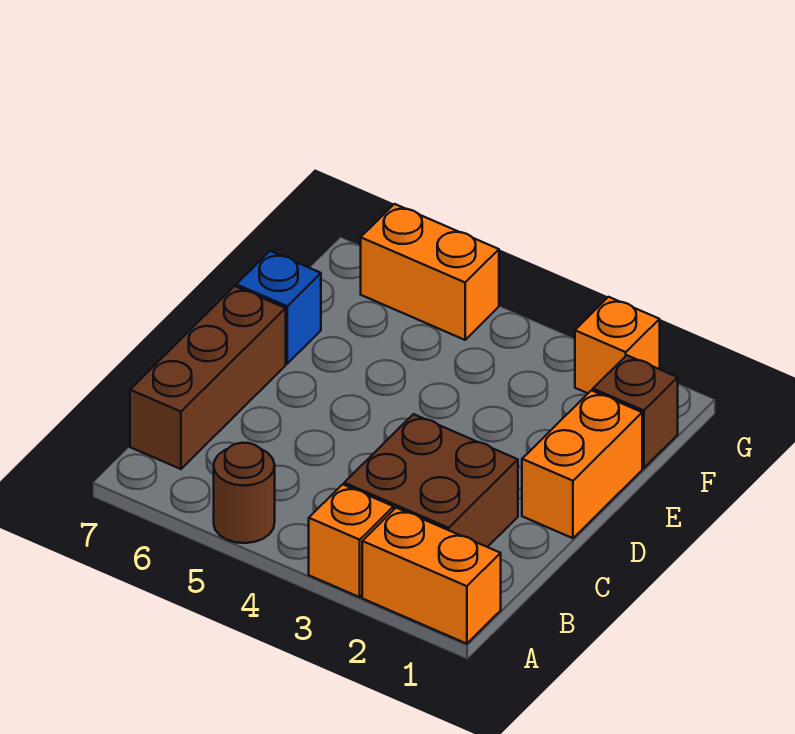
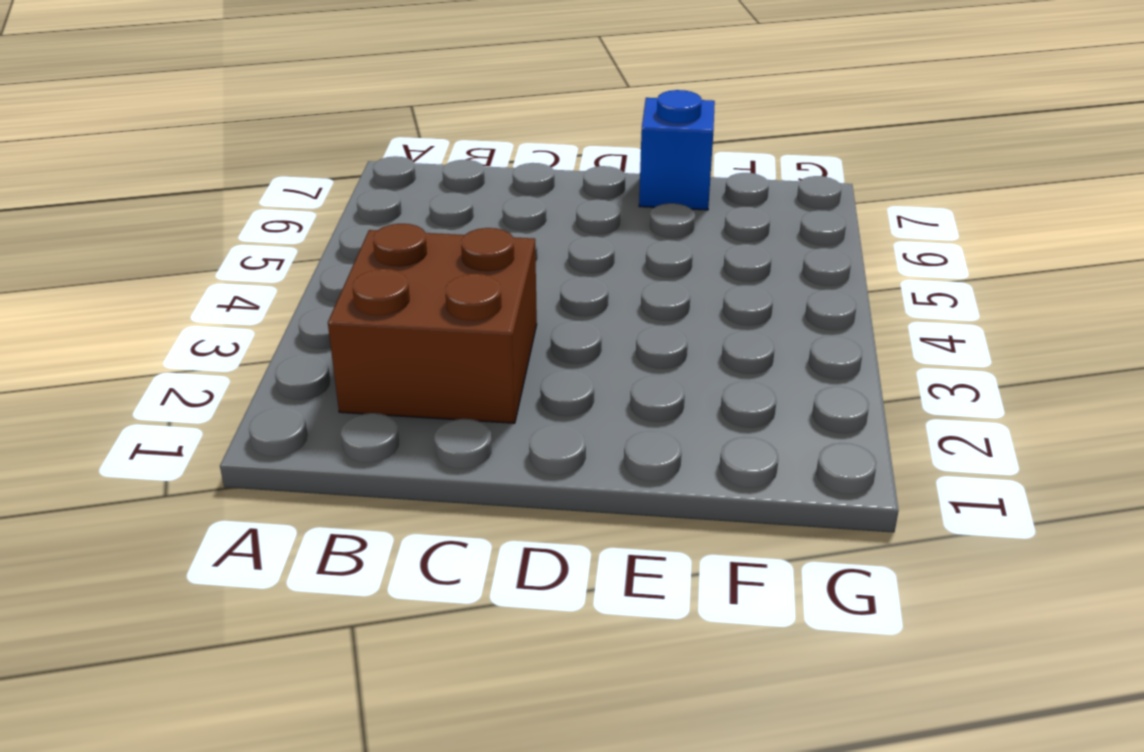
none -> orange brick A1:A2 level 1
none -> orange brick A3 level 1

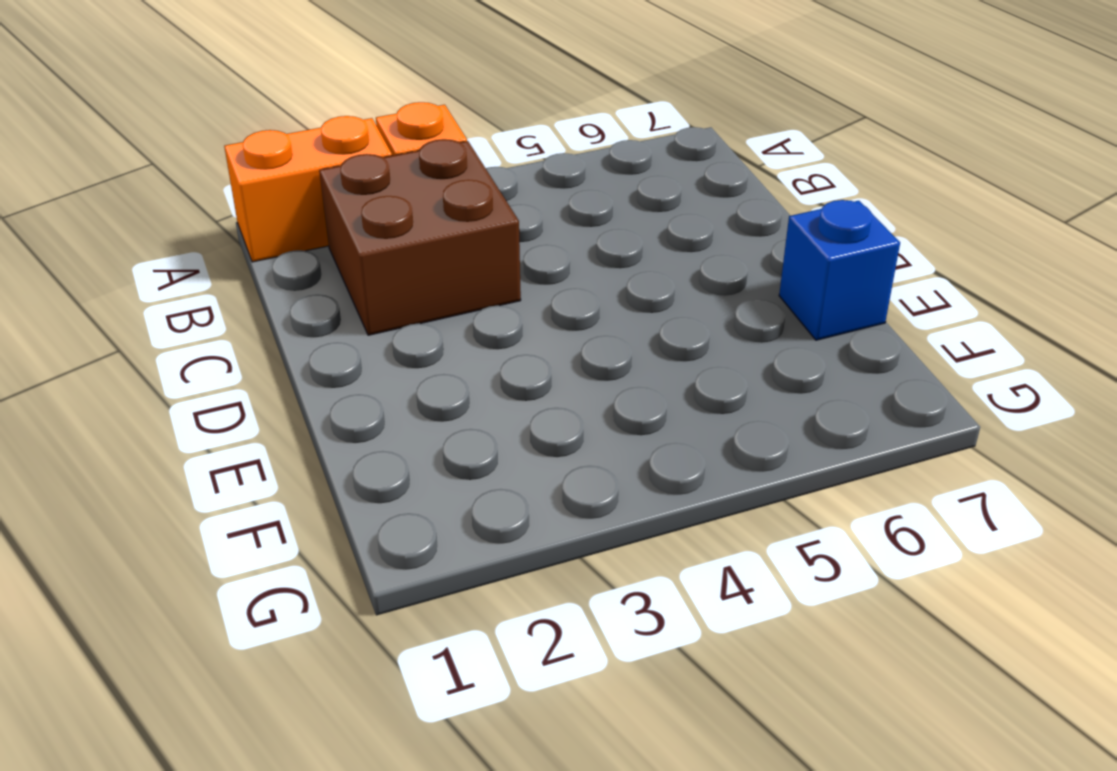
none -> brown round brick A5 level 1
none -> brown brick B7:D7 level 1

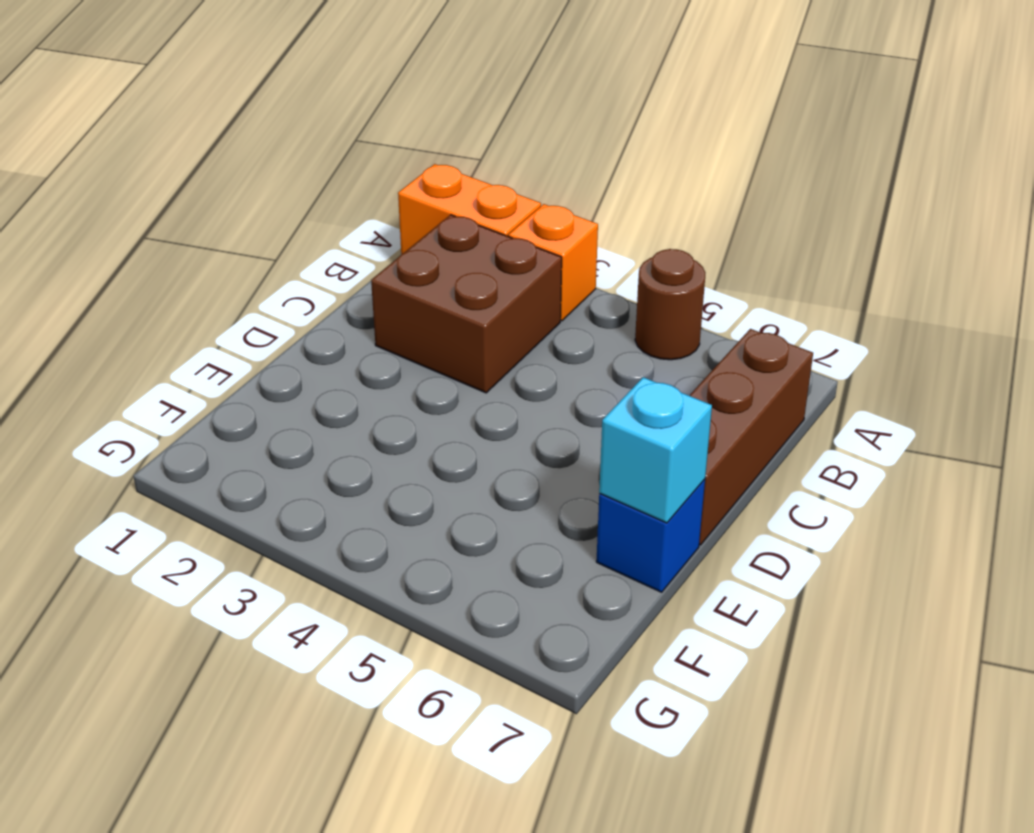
cyan brick E7 level 2 -> none
none -> orange brick D1:E1 level 1
none -> brown brick F1 level 1

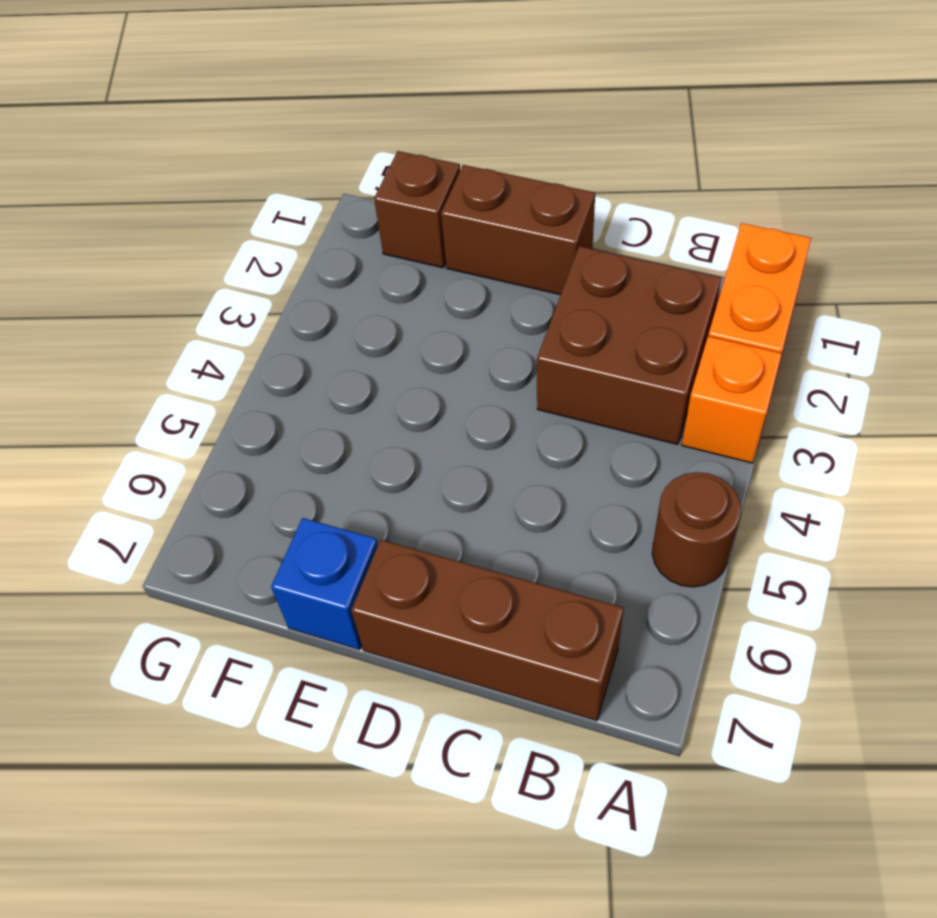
brown brick D1:E1 level 1 -> orange brick D1:E1 level 1
none -> orange brick G2 level 1
none -> orange brick G5:G6 level 1

